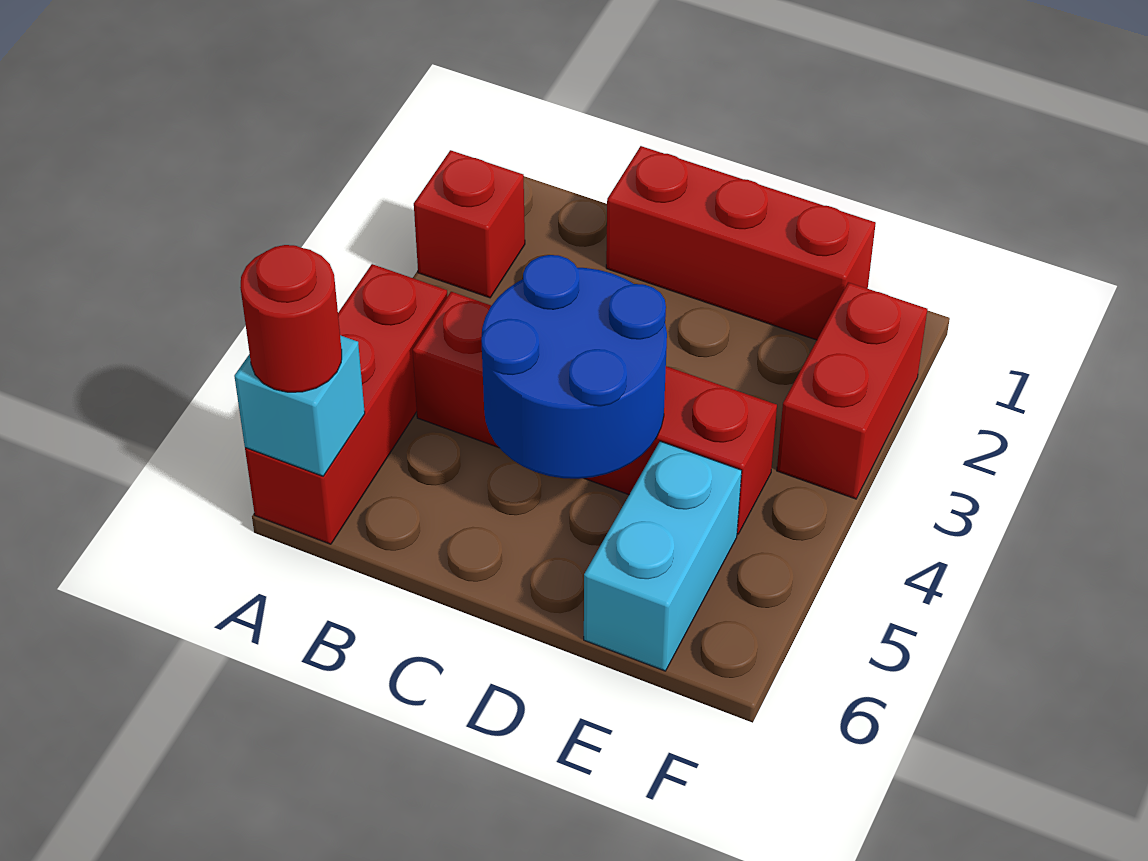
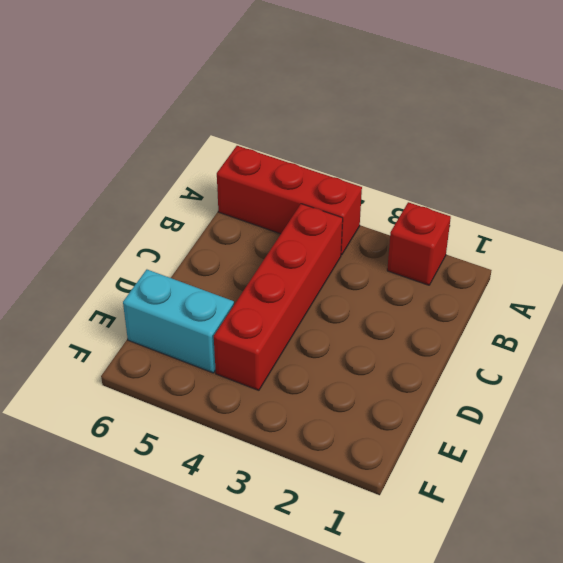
none -> red brick C1:E1 level 1
none -> red brick F2:F3 level 1

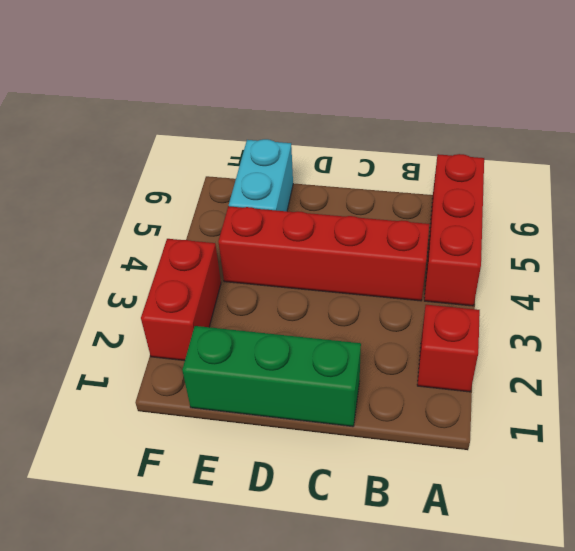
green brick C1:E1 level 1 -> red brick C1:E1 level 1
none -> cyan brick A6 level 2
none -> blue round brick C4:D5 level 2

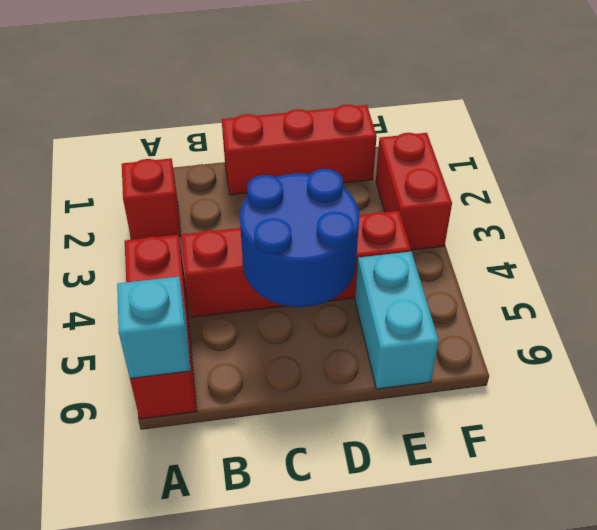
none -> red round brick A6 level 3

